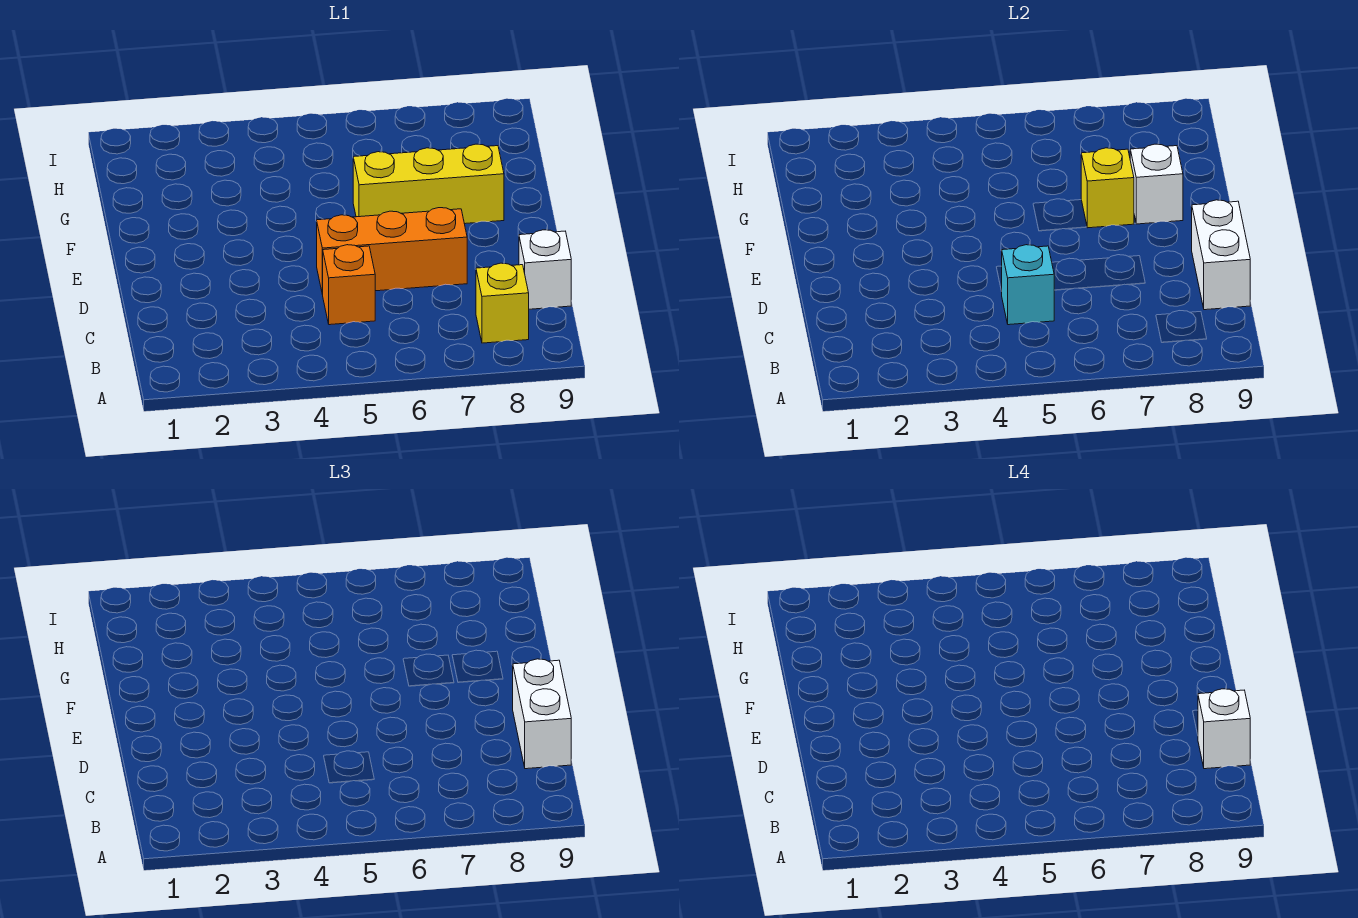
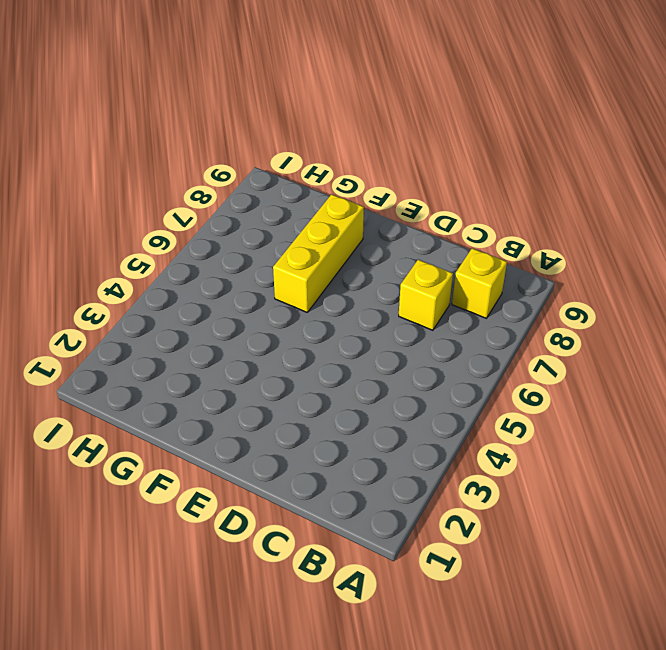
yellow brick C7 level 1 -> yellow brick F7 level 2
none -> orange brick C5 level 1
none -> white brick C9 level 1

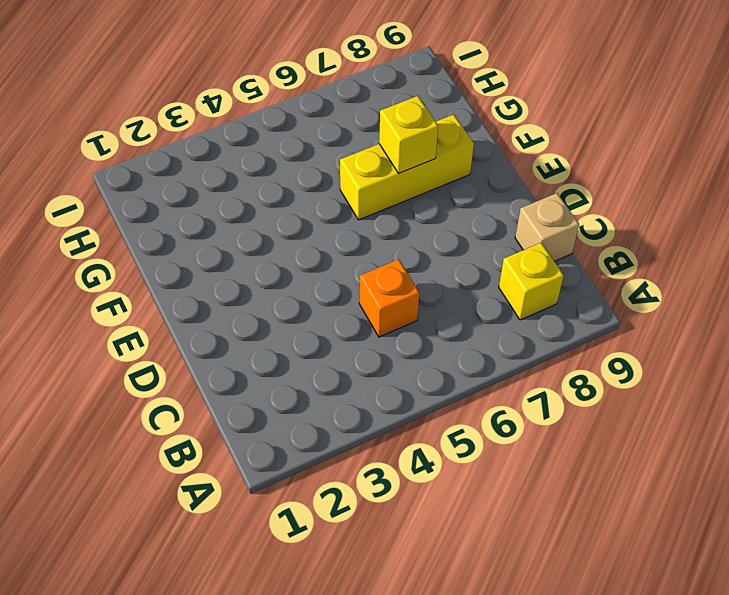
tan brick C9 level 1 -> white brick C9 level 1
none -> orange brick D5:D7 level 1
none -> cyan brick C5 level 2

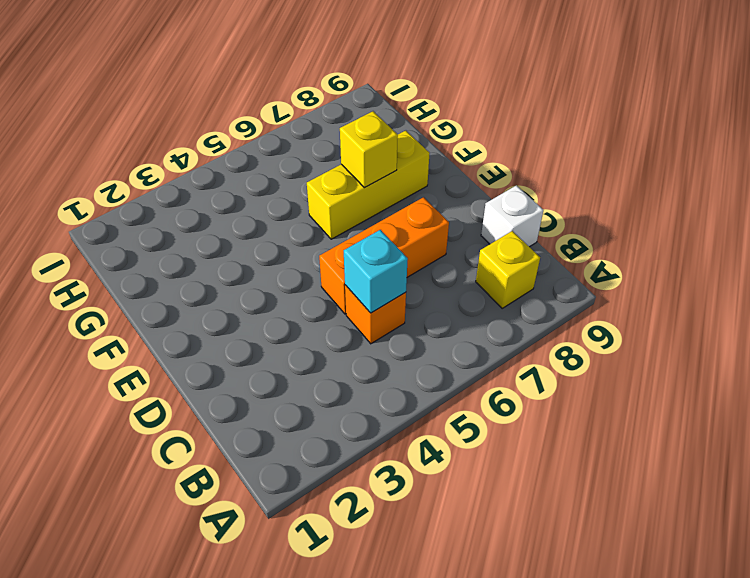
none -> white brick C9:D9 level 2
none -> white brick F8 level 2

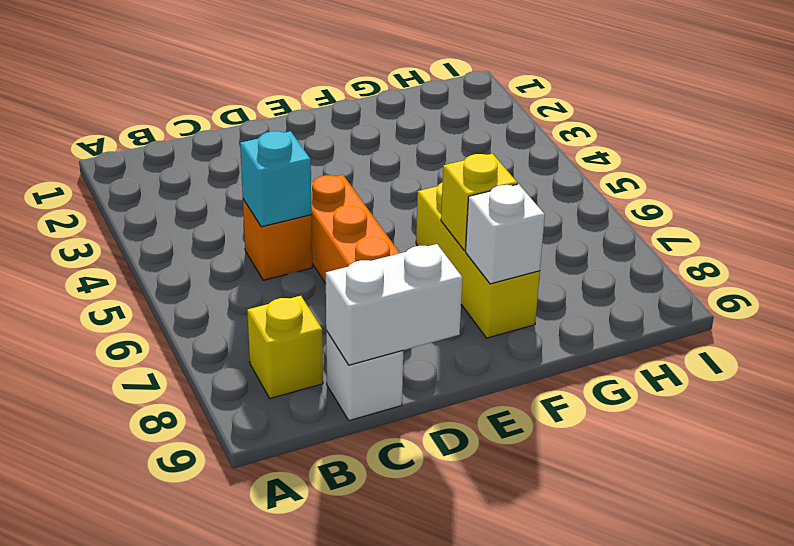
none -> white brick C9:D9 level 3
none -> white brick C9 level 4

